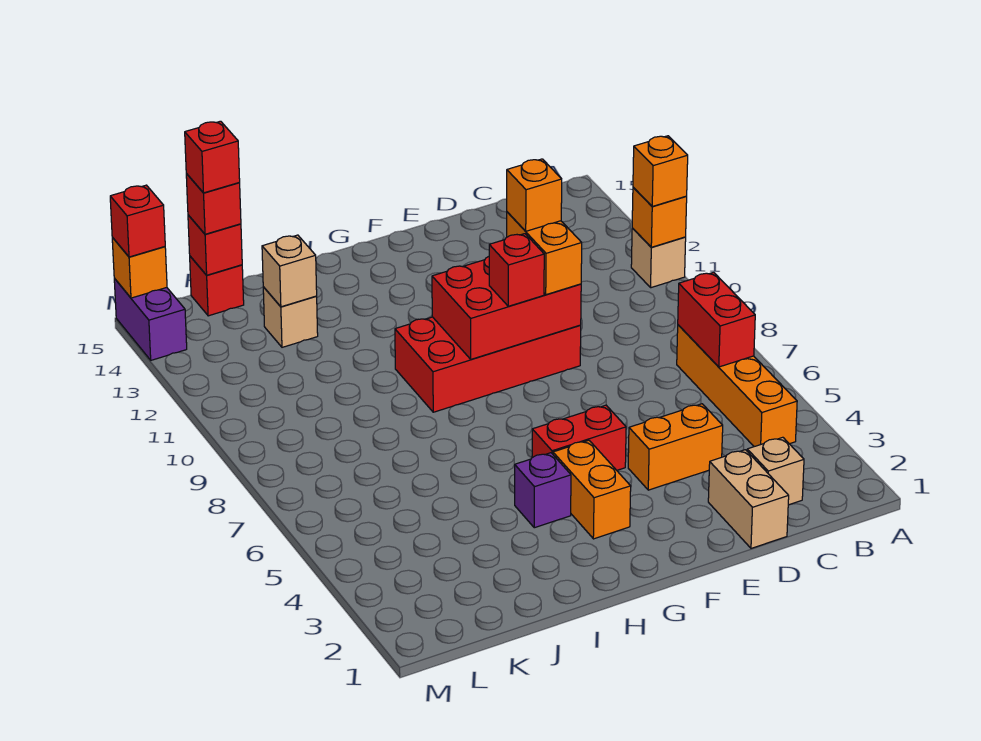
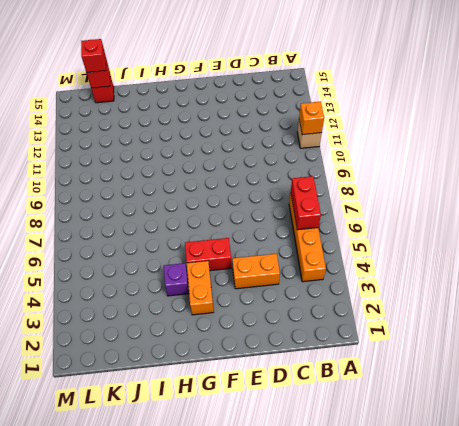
none -> tan brick C2 level 1
none -> tan brick D1:D2 level 1
none -> red brick E9:H10 level 1

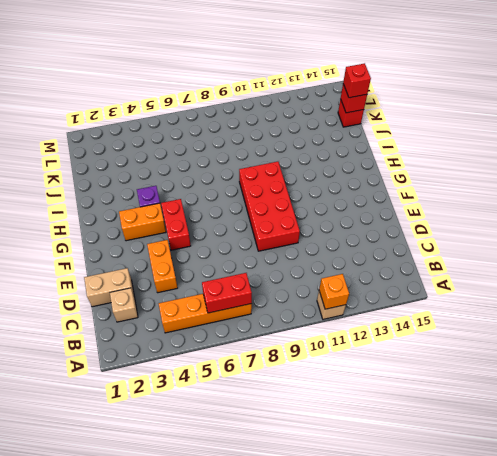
none -> tan brick J13 level 1
none -> purple brick M14:M15 level 1
none -> red brick E9:G10 level 2

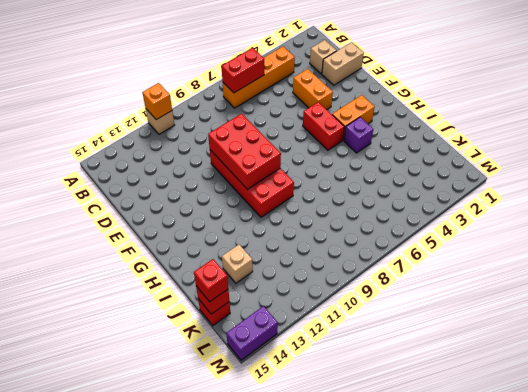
none -> tan brick J13 level 2
none -> orange brick M15 level 2
none -> orange brick A11 level 3

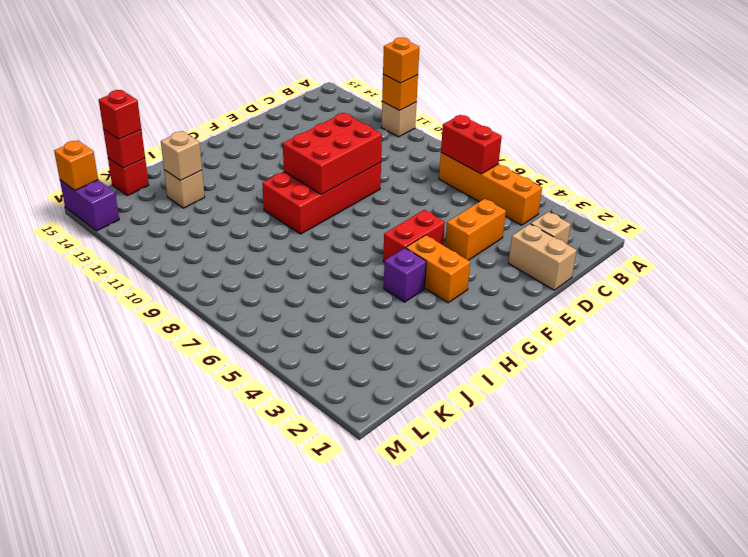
none -> orange brick E9:E10 level 3
none -> red brick F9 level 3
none -> red brick M15 level 3

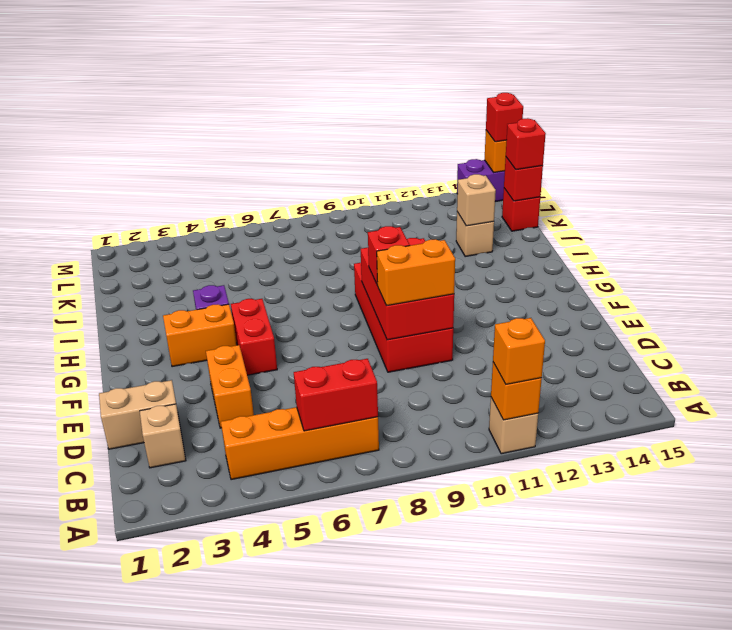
none -> orange brick E10 level 4
none -> red brick K15 level 4

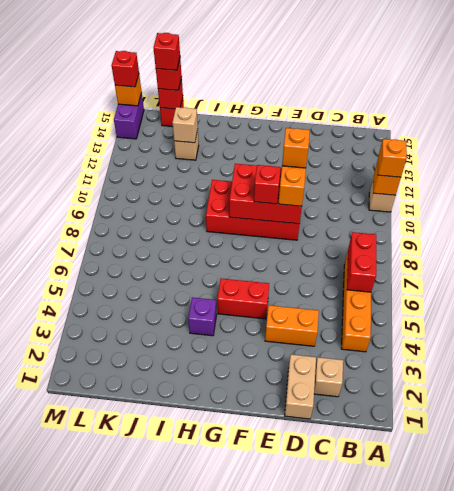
none -> orange brick G3:G4 level 1

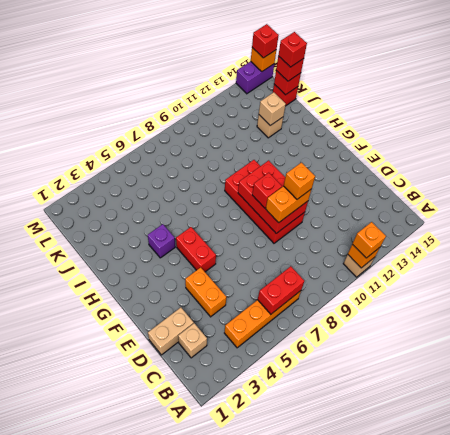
none -> orange brick G3:G4 level 1

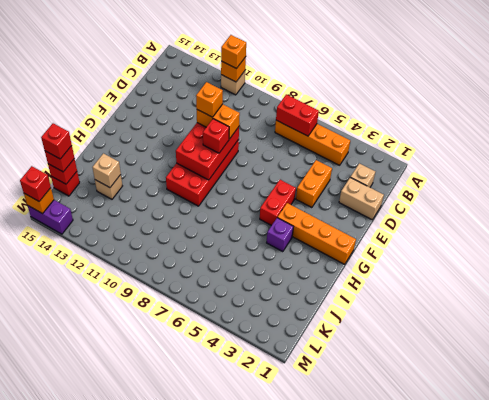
orange brick G1:G4 level 1 -> orange brick G3:G4 level 1

